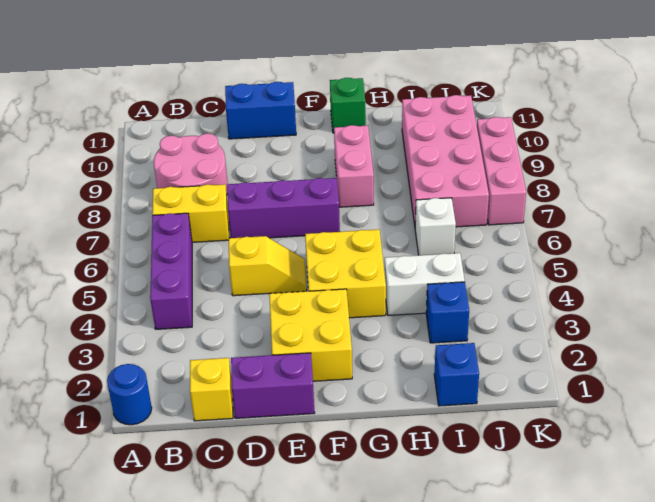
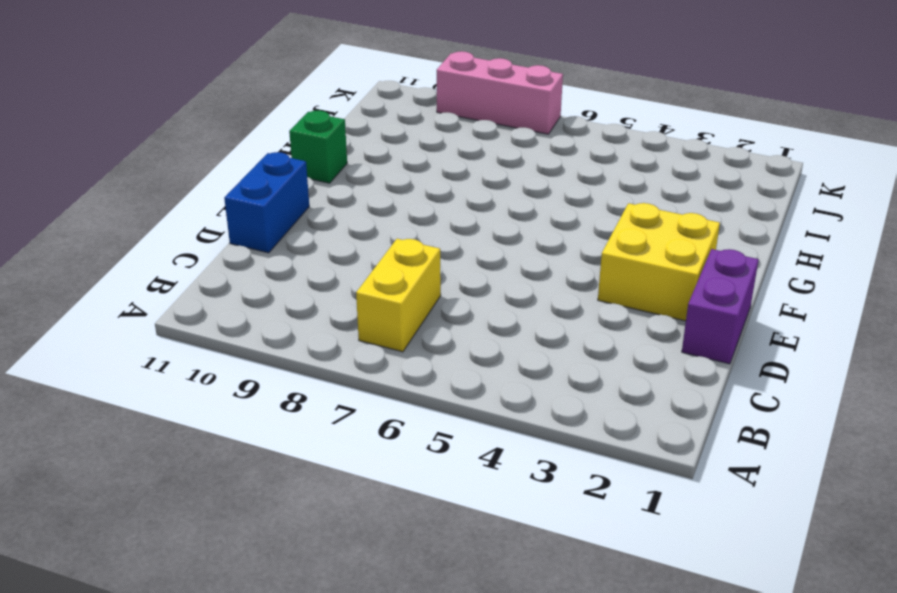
none -> blue round brick A1 level 1
none -> purple brick B4:B6 level 1
none -> pink round brick B8:C9 level 1

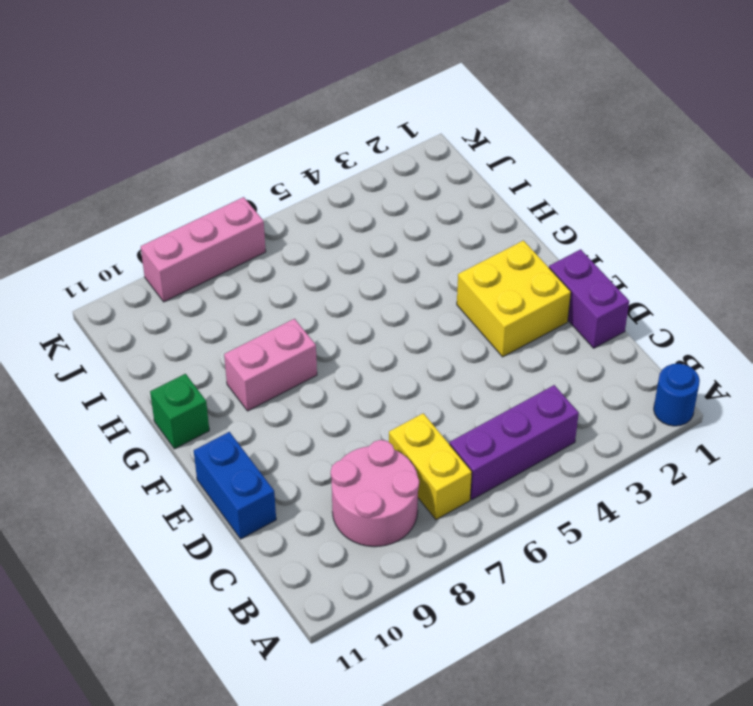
none -> yellow brick C1 level 1
none -> yellow slope D5:E5 level 1 top D
none -> purple brick D7:F7 level 1

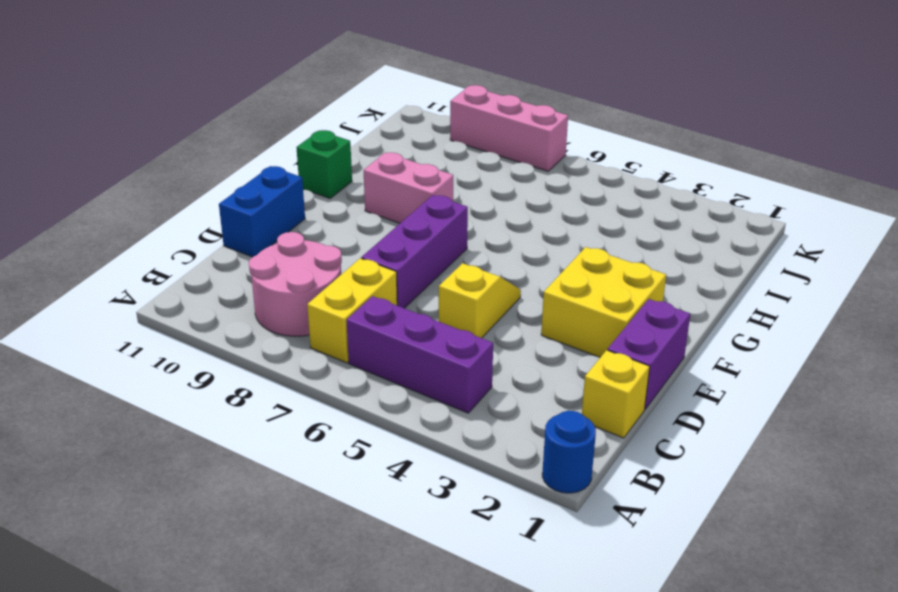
none -> yellow brick F4:G5 level 1
none -> white brick H4:I4 level 1
none -> blue brick I1 level 1

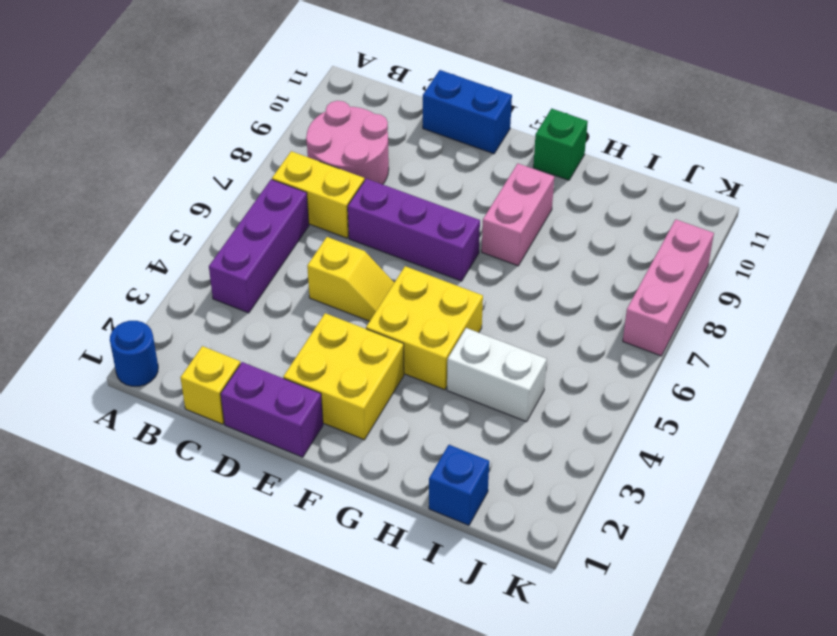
none -> blue brick I3 level 1
none -> white brick I6 level 1
none -> pink brick I7:J10 level 1

